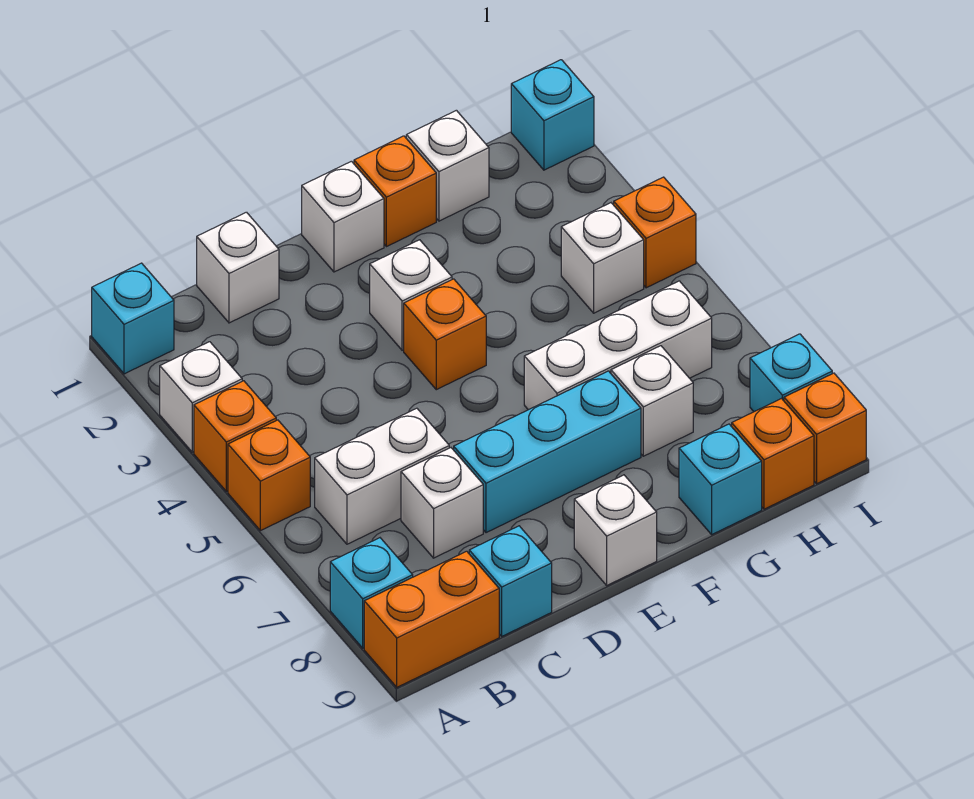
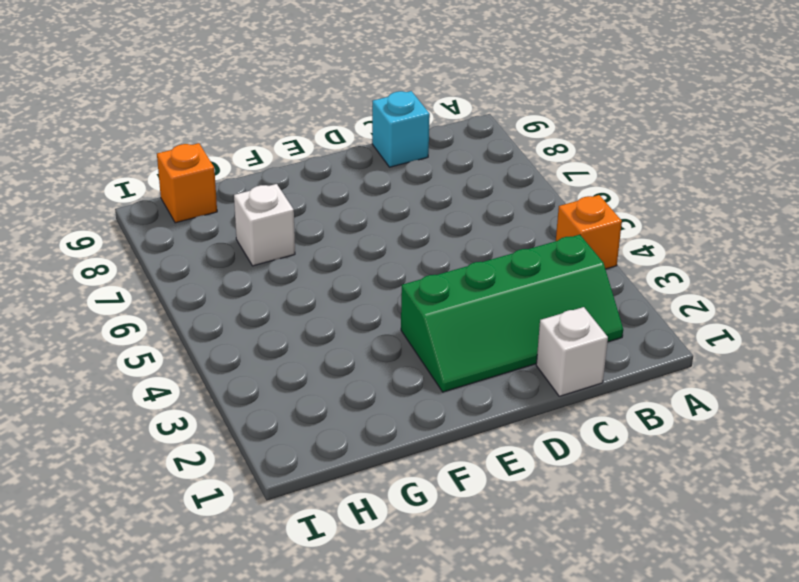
green slope B2:E3 level 1 top 3 -> white brick E3 level 1
none -> cyan brick A1 level 1
none -> white brick A3 level 1
none -> orange brick A5 level 1

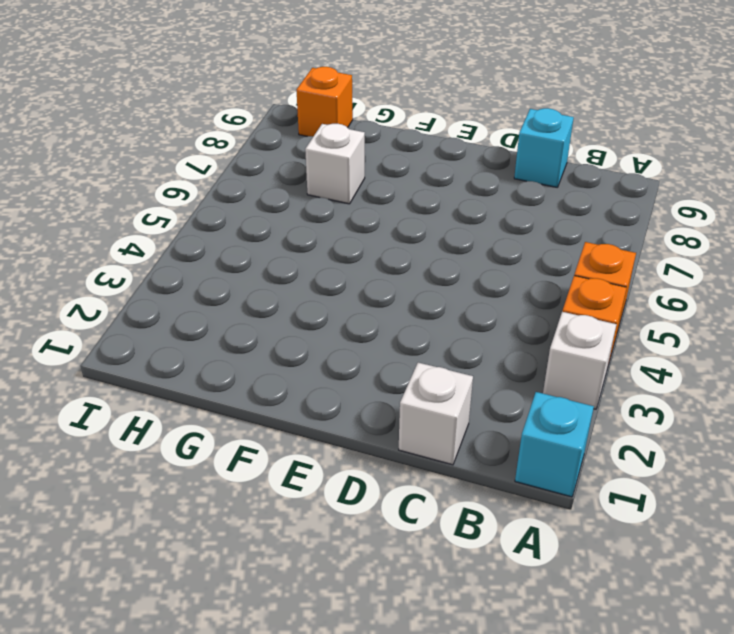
none -> cyan brick A8 level 1
none -> orange brick A9:B9 level 1
none -> white brick B6:C6 level 1

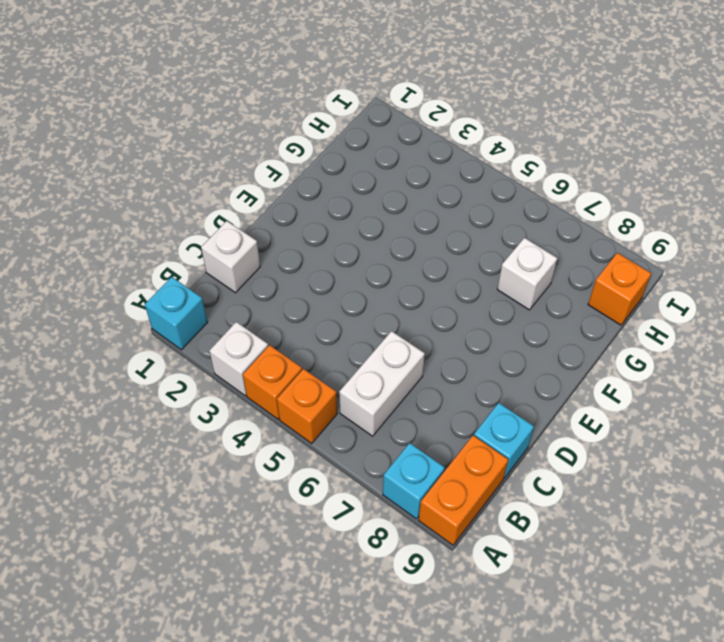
none -> white brick C7 level 1
none -> cyan brick D7:F7 level 1
none -> white brick E1 level 1

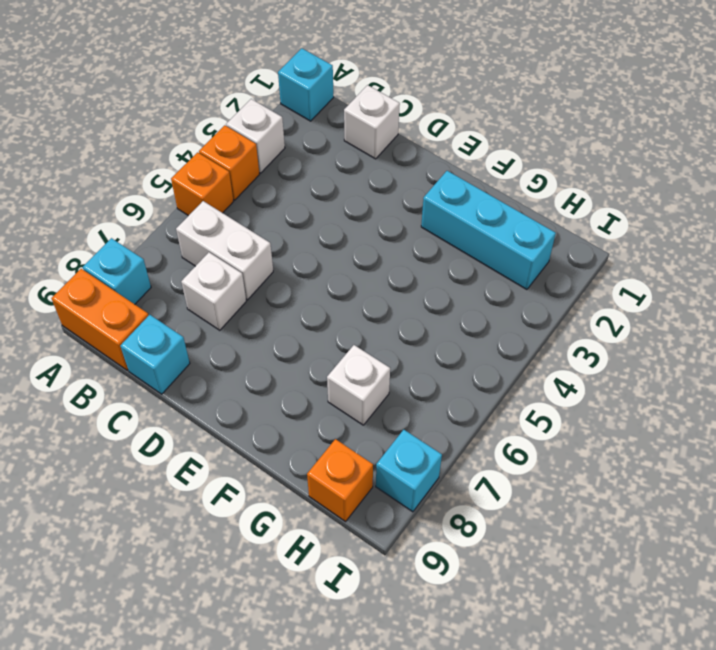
cyan brick F2:H2 level 1 -> cyan brick D7:F7 level 1
none -> white brick E1 level 1
none -> white brick E3 level 1
none -> orange brick E4 level 1

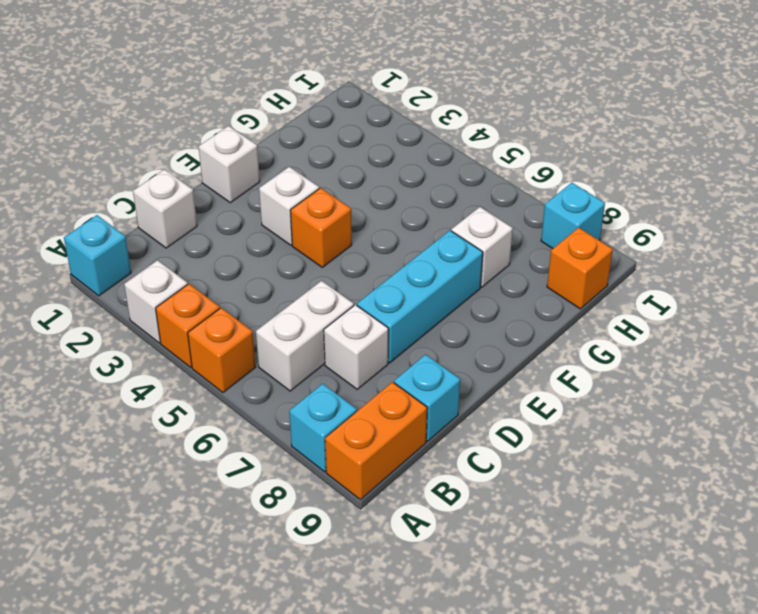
none -> white brick E9 level 1
none -> orange brick F1 level 1
none -> white brick F6:H6 level 1

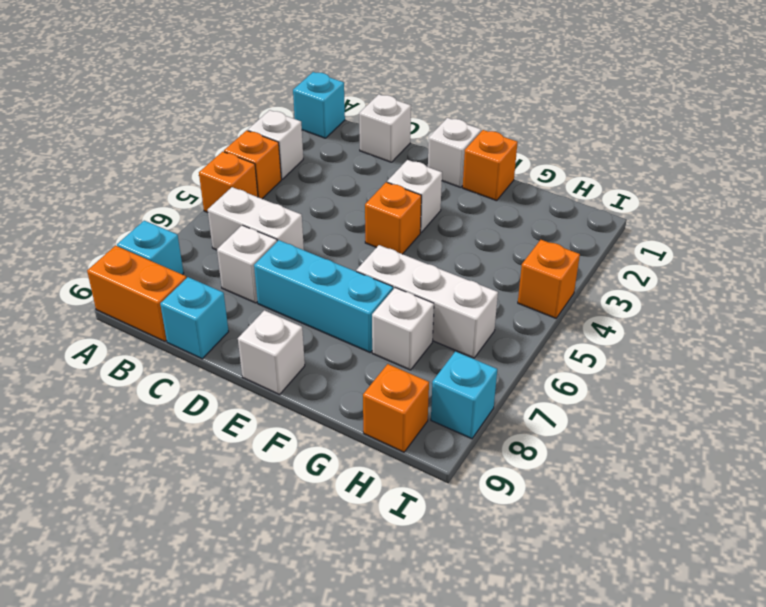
none -> white brick G1 level 1
none -> cyan brick G9 level 1
none -> white brick H4 level 1

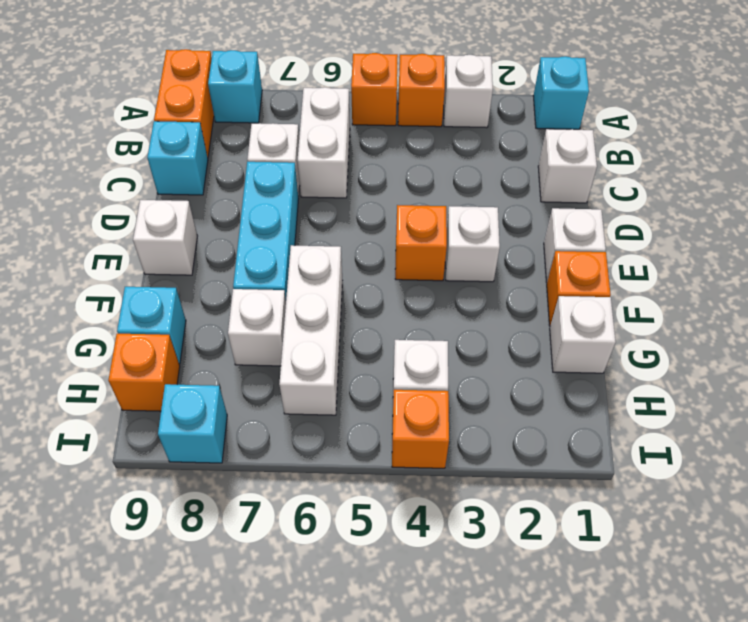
none -> cyan brick I1 level 1
none -> orange brick I9 level 1

